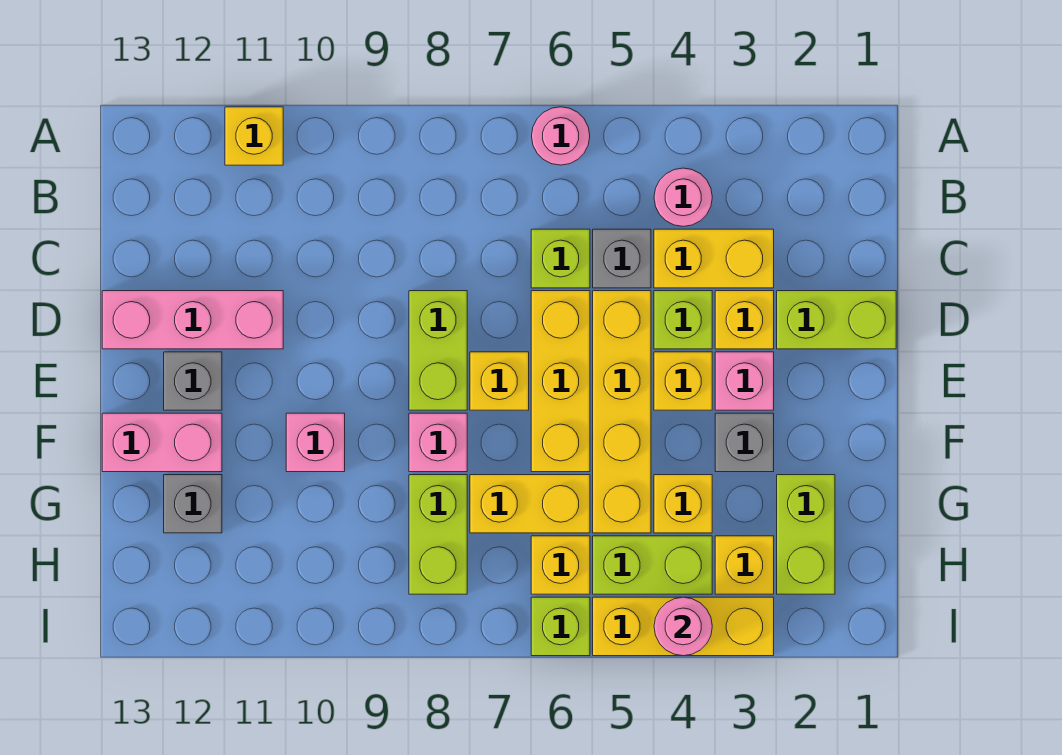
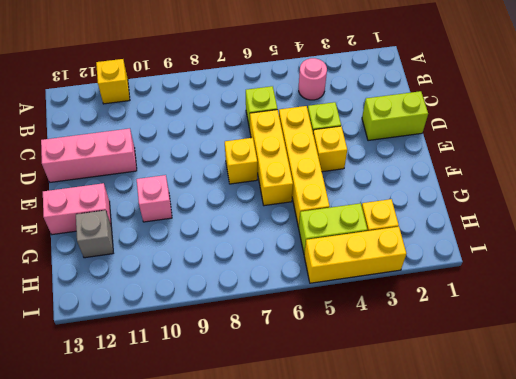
none -> pink round brick A6 level 1
none -> yellow brick C3:C4 level 1
none -> grey brick C5 level 1
none -> yellow brick D3 level 1

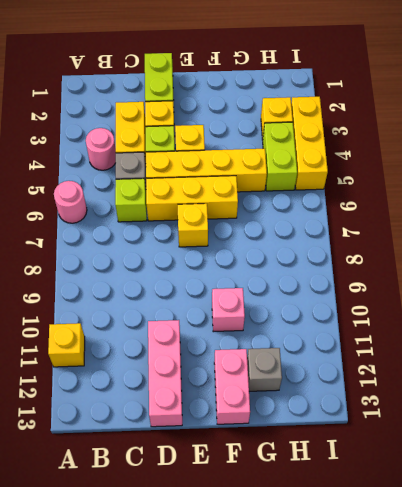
none -> lime brick D8:E8 level 1
none -> pink brick E3 level 1
none -> grey brick E12 level 1
none -> grey brick F3 level 1

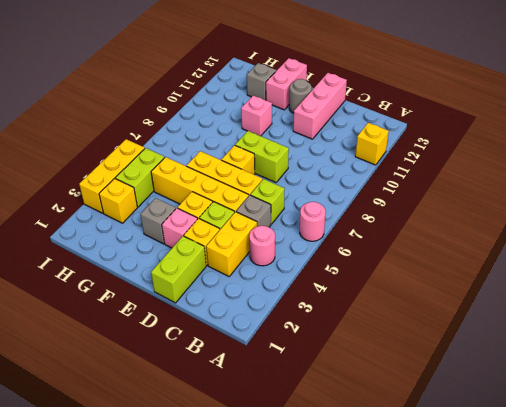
grey round brick E12 level 1 -> grey brick E12 level 1
none -> pink brick F8 level 1
none -> lime brick G2:H2 level 1
none -> yellow brick G4 level 1
none -> yellow brick G6:G7 level 1

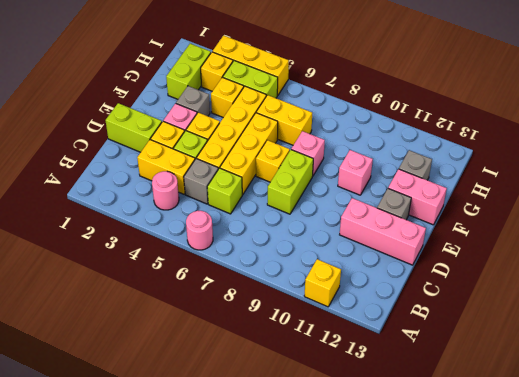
none -> lime brick G8:H8 level 1
none -> yellow brick H6 level 1
none -> lime brick I6 level 1
none -> pink round brick I4 level 2

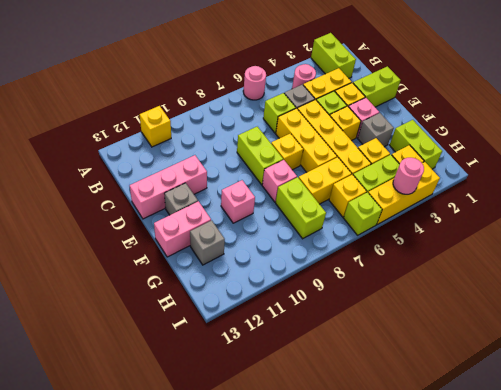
lime brick A2:B2 level 1 -> none

